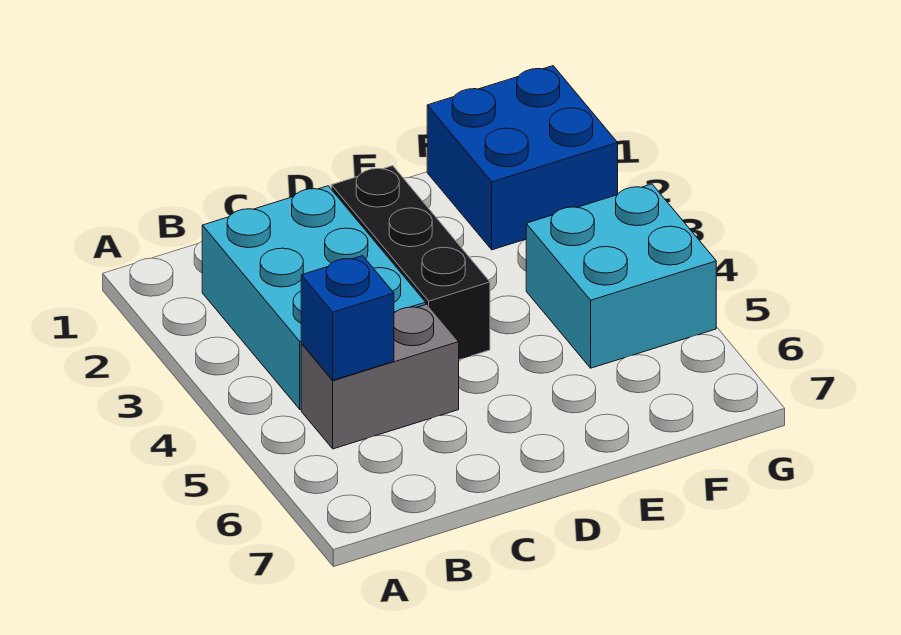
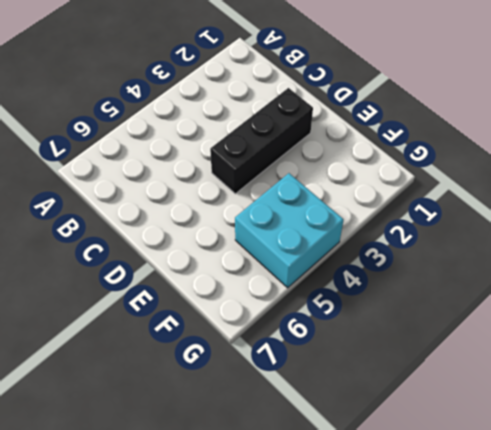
none -> cyan brick B2:C4 level 1
none -> grey brick B5:C5 level 1

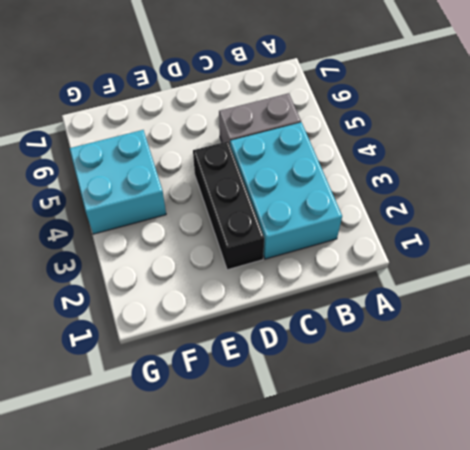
none -> blue brick F1:G2 level 1
none -> blue brick B5 level 2

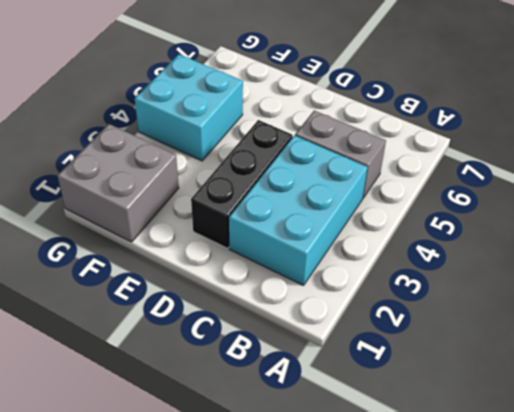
grey brick F1:G2 level 1 -> blue brick F1:G2 level 1
none -> blue brick B5 level 2

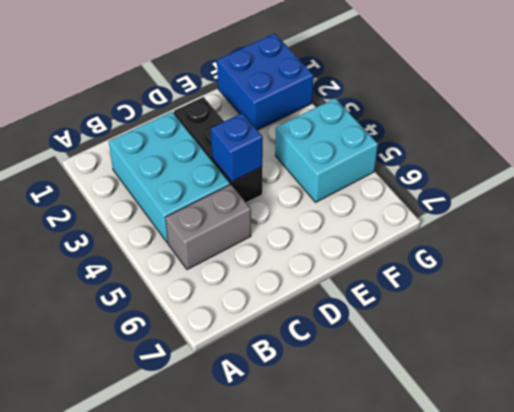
blue brick D4 level 2 -> blue brick B5 level 2

